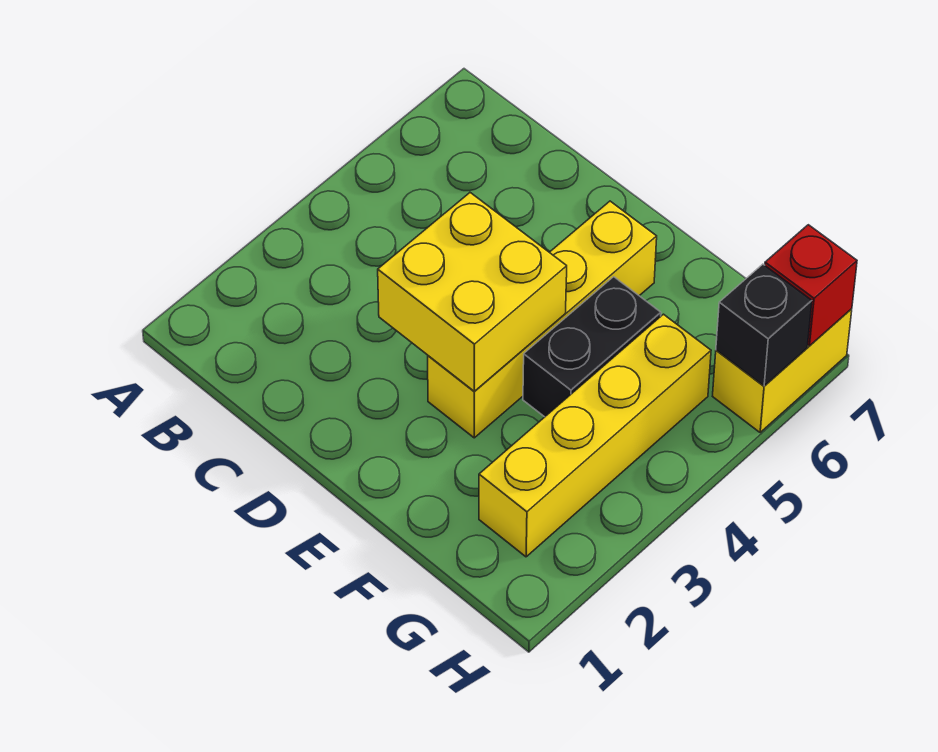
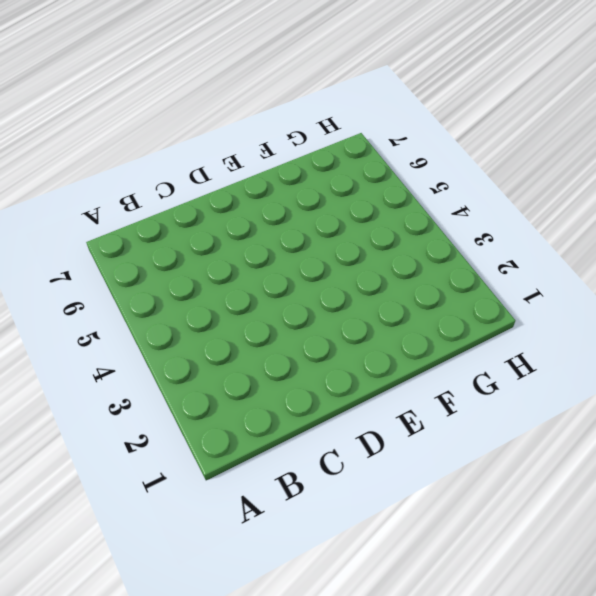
none -> yellow brick E3:E6 level 1
none -> black brick F4:F5 level 1

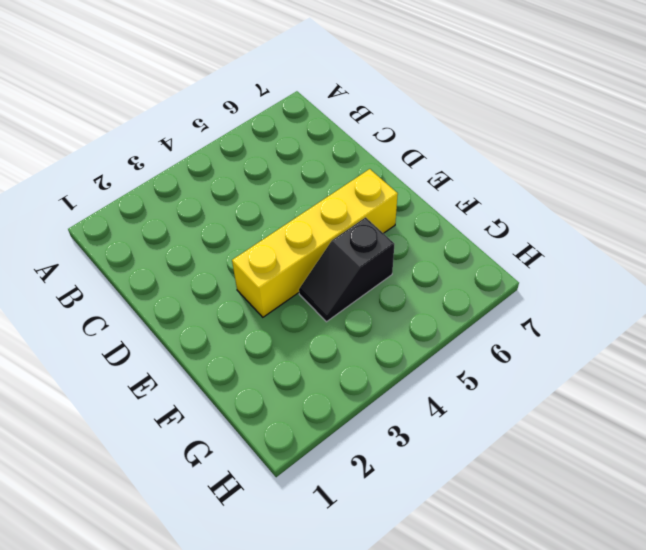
black slope F4:F5 level 1 top 5 -> black brick F4:F5 level 1
none -> yellow brick G2:G5 level 1
none -> yellow brick H6:H7 level 1

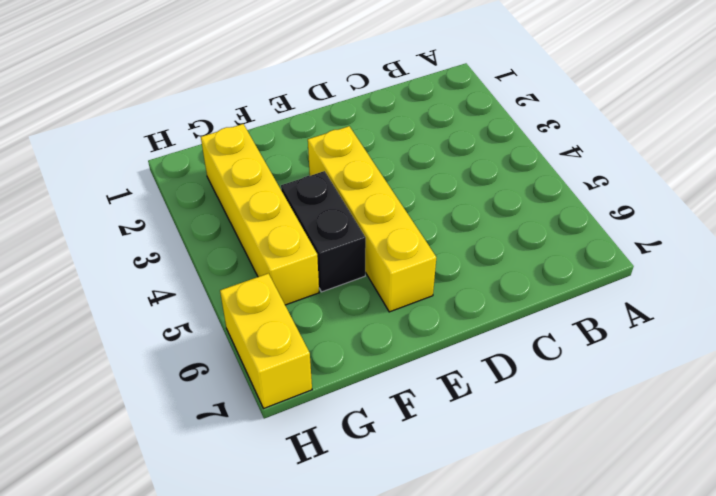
none -> yellow brick D3:E4 level 2
none -> black brick H6 level 2

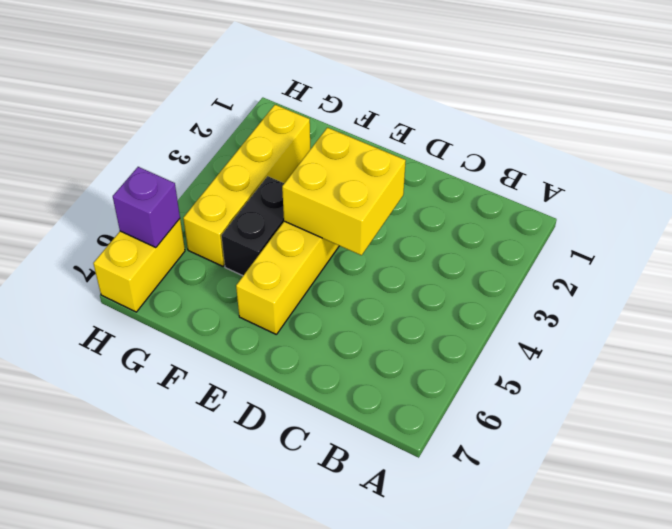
purple brick H6 level 2 -> black brick H6 level 2
none -> red brick H7 level 2

